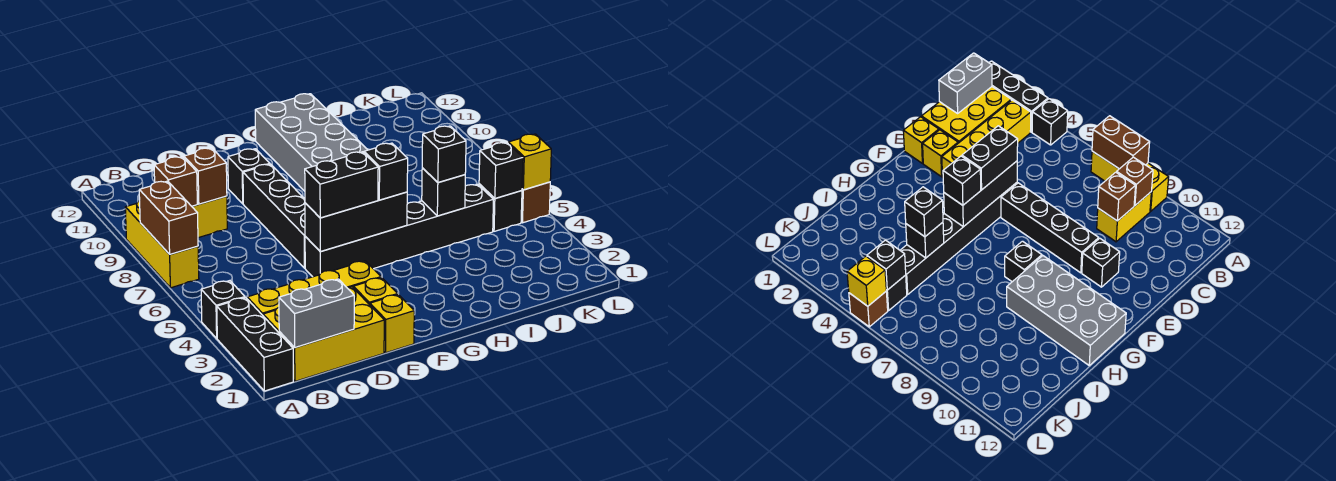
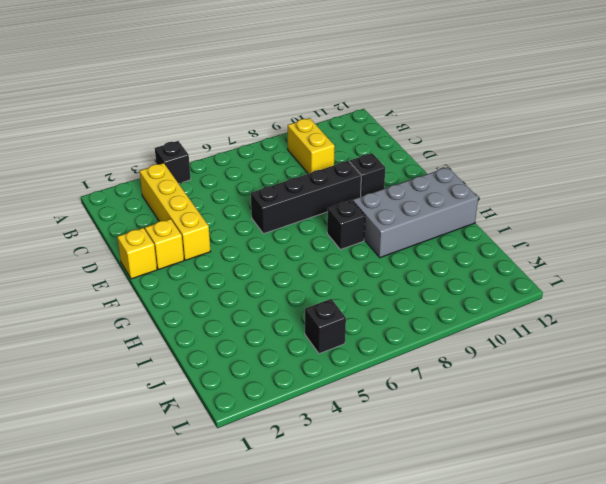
none -> black brick A1:A3 level 1
none -> yellow brick A7:A9 level 1
none -> yellow brick B1:D2 level 1

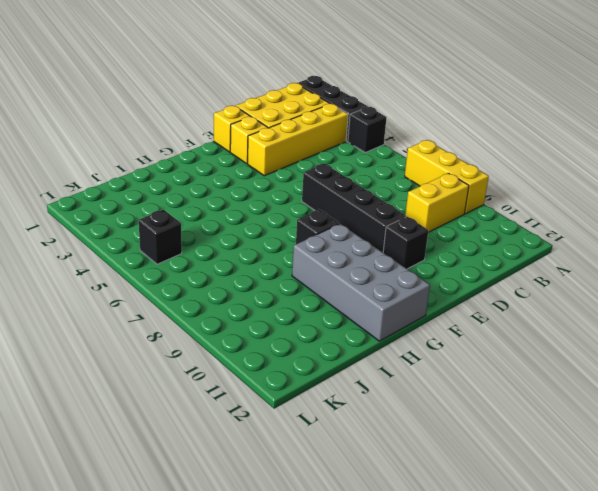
none -> black brick E5:J5 level 1
none -> brown brick L5 level 1
none -> brown brick A7:A8 level 2

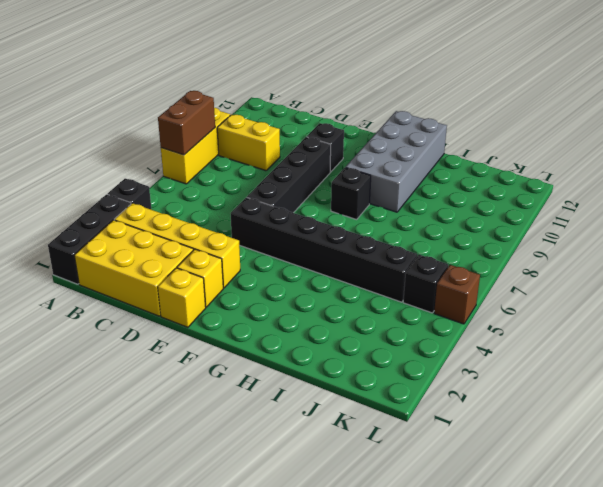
none -> grey brick B1:C1 level 2
none -> brown brick B9 level 2
none -> brown brick C9 level 2

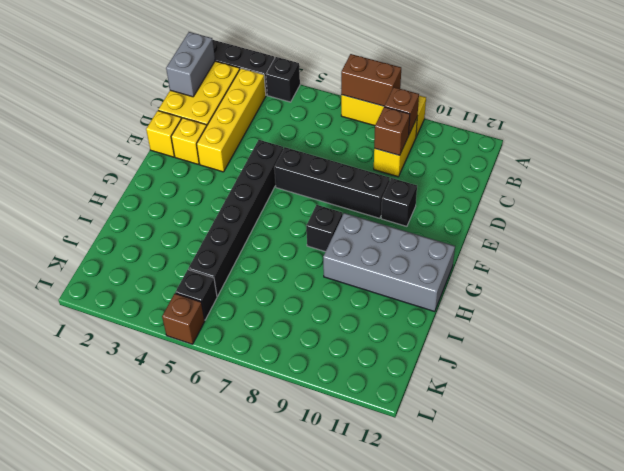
none -> black brick E5:G5 level 2
none -> black brick I5 level 2
none -> black brick K5 level 2

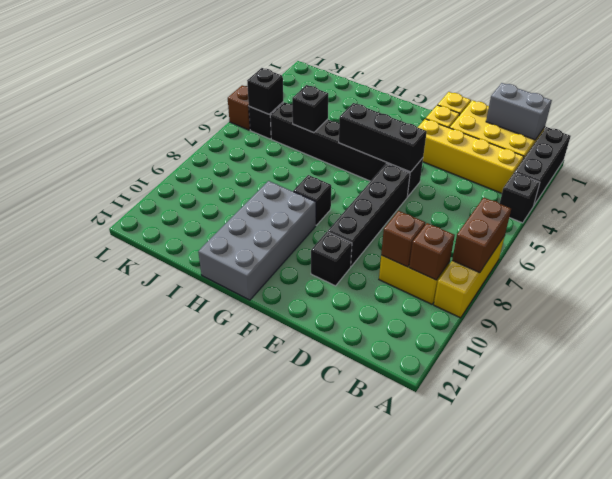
none -> yellow brick L5 level 2
none -> black brick E5:F5 level 3
none -> black brick G5 level 3

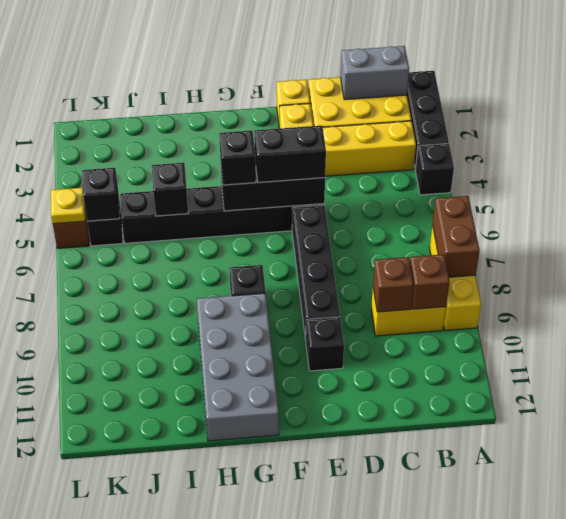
yellow plate L5 level 2 -> yellow brick L5 level 2
none -> black brick I5 level 3

